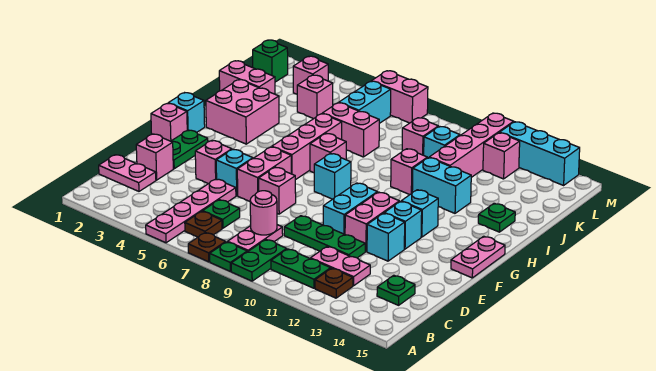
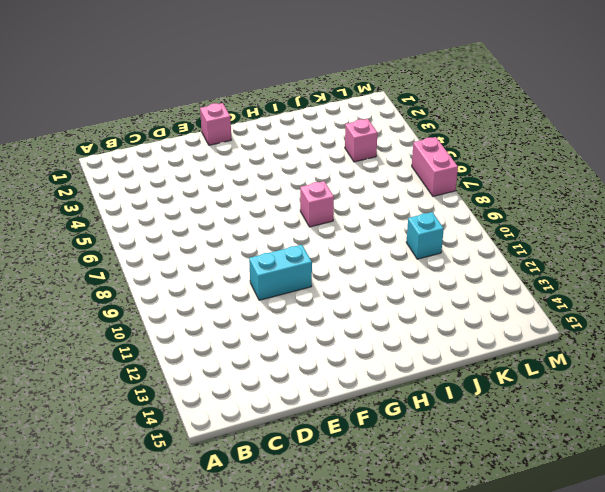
none -> pink plate A5:D5 level 1
none -> brown plate A7 level 1
none -> green plate A8 level 1
none -> green plate A9:B9 level 1

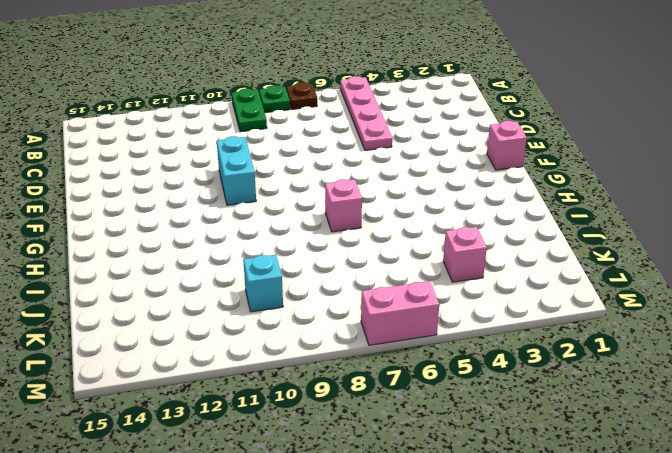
none -> brown plate B6 level 1
none -> pink plate B8:C8 level 1
none -> green plate B10:B11 level 1
none -> brown plate B12 level 1

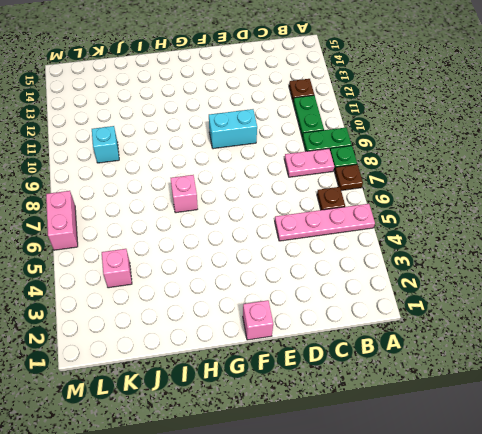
none -> pink plate C1:C2 level 1
none -> green plate C6 level 1
none -> pink plate C11:C12 level 1
none -> green plate C14 level 1

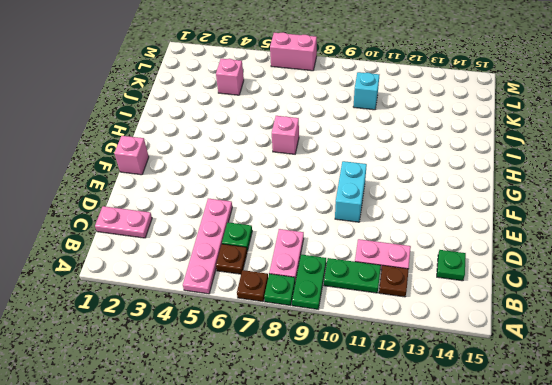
none -> pink brick D2 level 1
none -> green plate D9:D11 level 1
none -> green plate E2:F2 level 1
none -> pink brick E4 level 1

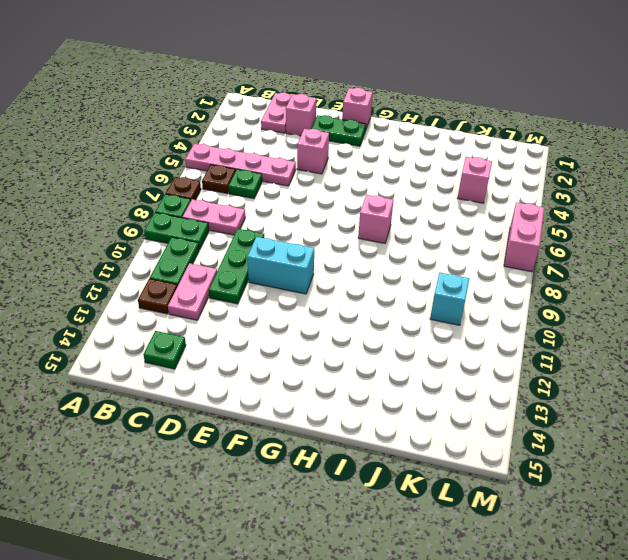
none -> cyan brick E5 level 1
none -> pink brick E6:F6 level 1
none -> pink brick E7 level 1
none -> pink brick E11:F11 level 1

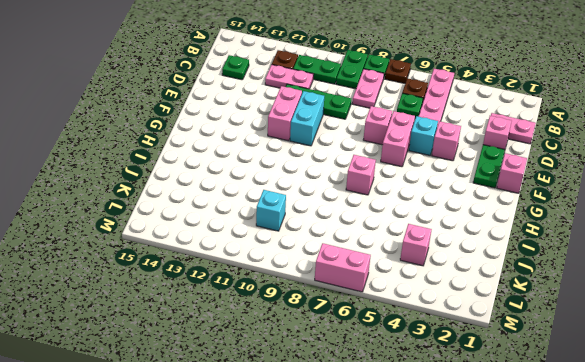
none -> cyan brick E12 level 1
none -> cyan brick F12 level 1
none -> pink plate F15:G15 level 1
none -> cyan brick G1 level 1

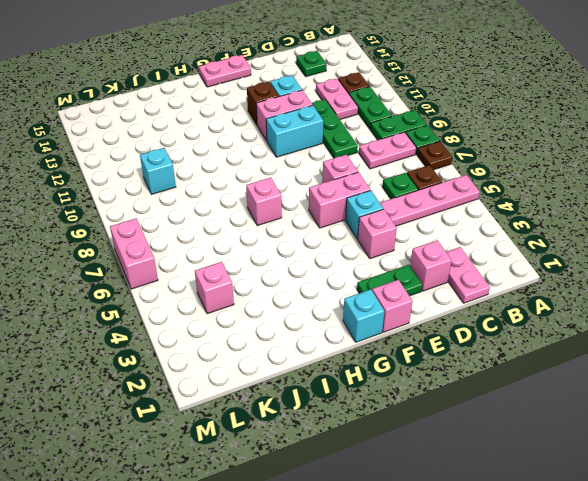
brown brick F12 level 1 -> cyan brick F12 level 1
none -> pink brick G6:I6 level 1
none -> cyan brick G8 level 1
none -> cyan brick G12 level 1
none -> pink brick H2:I3 level 1

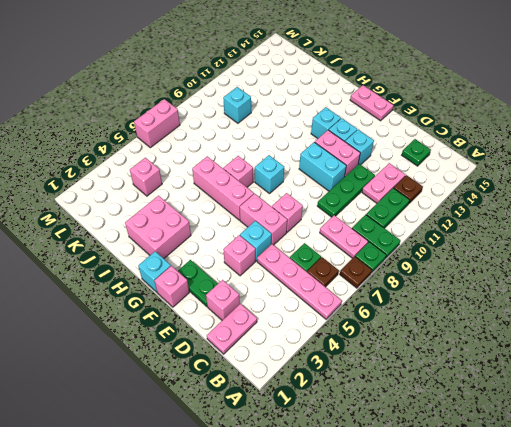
none -> pink brick I10 level 1
none -> cyan brick I11:I12 level 1
none -> green plate I14 level 1
none -> pink brick J1:J2 level 1

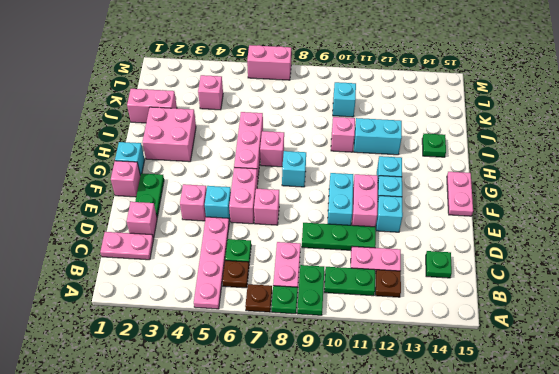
none -> pink brick J6:J7 level 1
none -> pink brick J11:M11 level 1
none -> cyan brick K6:L6 level 1
none -> pink brick K9 level 1

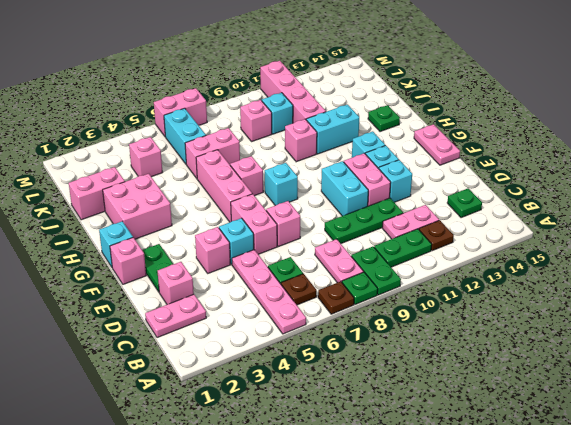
none -> green brick L1 level 1
none -> pink brick L3 level 1
none -> pink brick L12 level 1
none -> cyan brick M12:M14 level 1

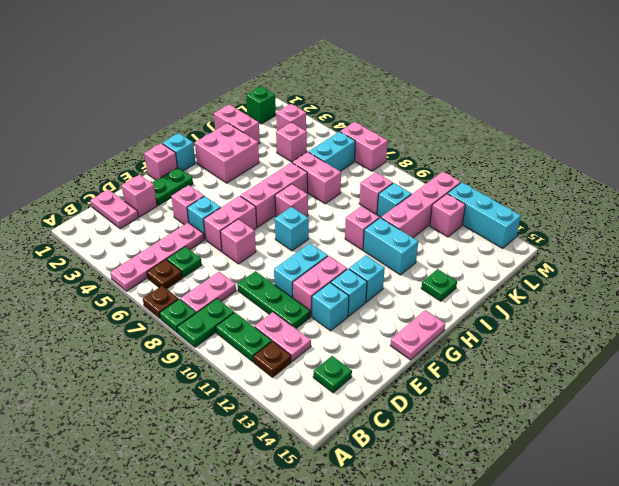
none -> pink round brick C8 level 2

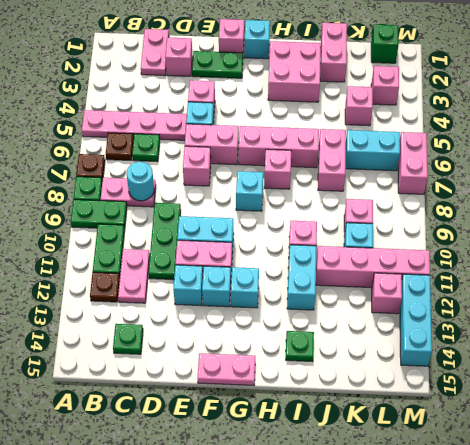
cyan round brick C8 level 2 -> pink round brick C8 level 2

